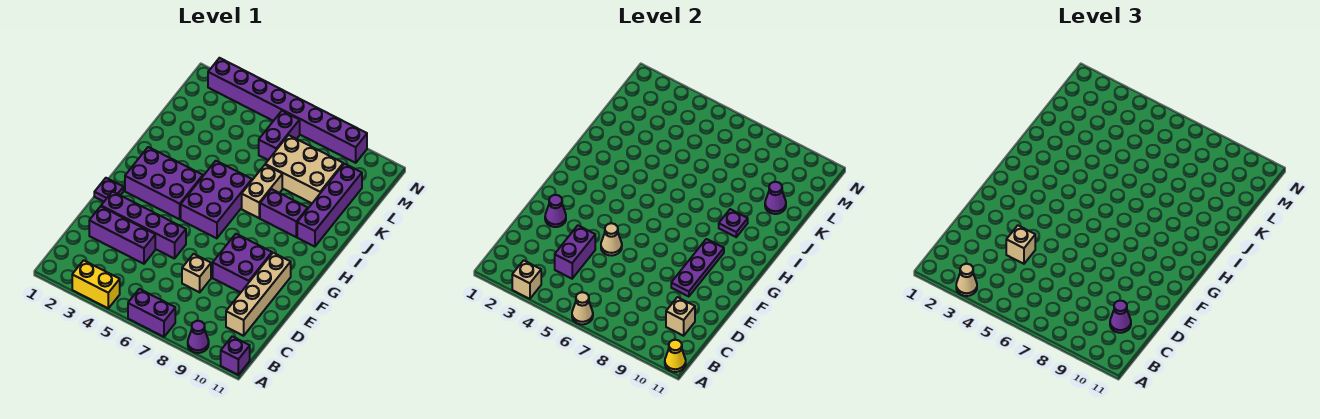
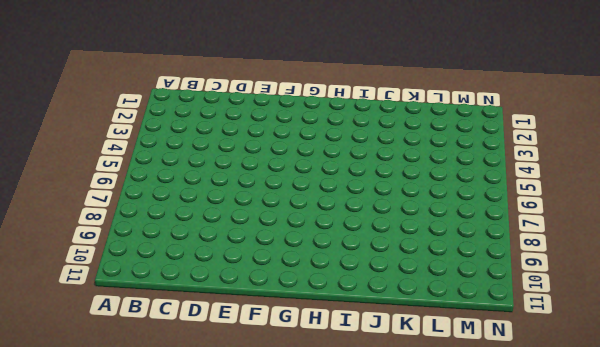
none -> yellow brick A3:A4 level 1
none -> purple brick A6:A7 level 1
none -> purple cone A9 level 1
none -> purple brick A11 level 1

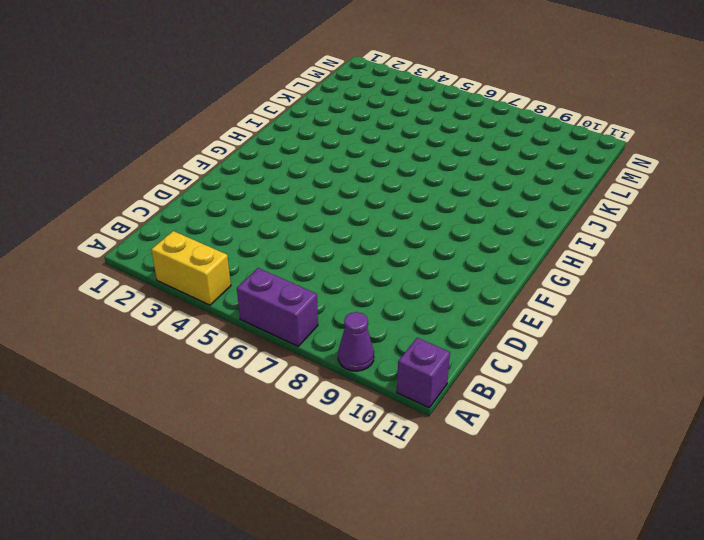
none -> tan brick C10:F10 level 1
none -> purple brick D2:D4 level 1
none -> tan brick D7 level 1
none -> purple brick E2:E5 level 1

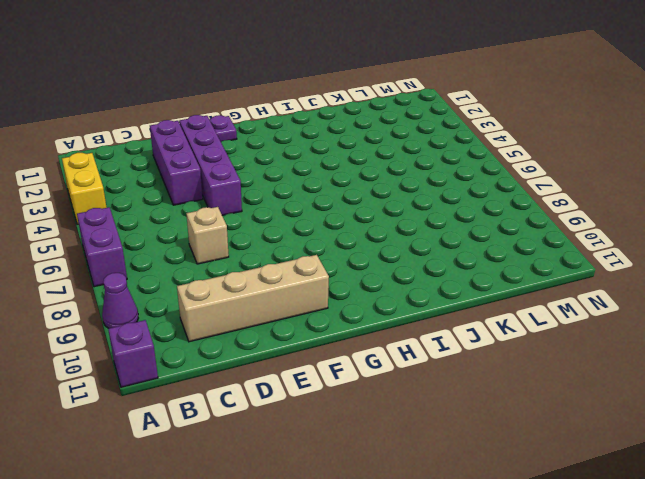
none -> purple brick E8:F9 level 1
none -> purple brick G2:H4 level 1
none -> purple brick G5:I6 level 1
none -> tan brick I7:J7 level 1

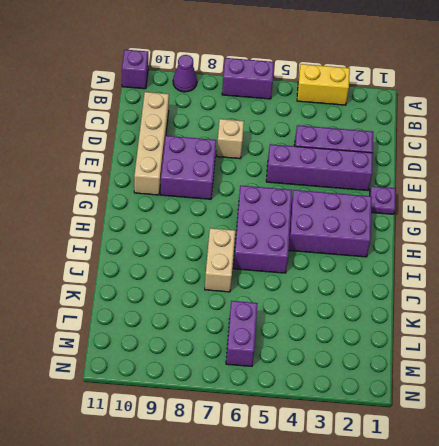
none -> purple brick I8:I9 level 1
none -> purple brick I10:L10 level 1
none -> tan brick K7:L9 level 1
none -> purple brick N2:N9 level 1

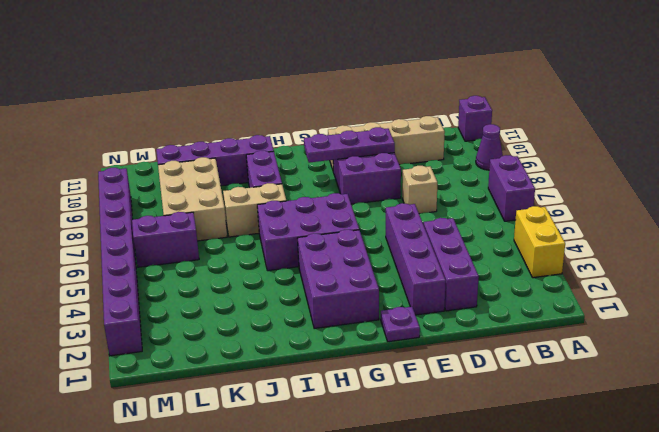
none -> tan brick A3 level 2
none -> tan cone A6 level 2
none -> yellow cone A11 level 2
none -> purple brick C4:D4 level 2

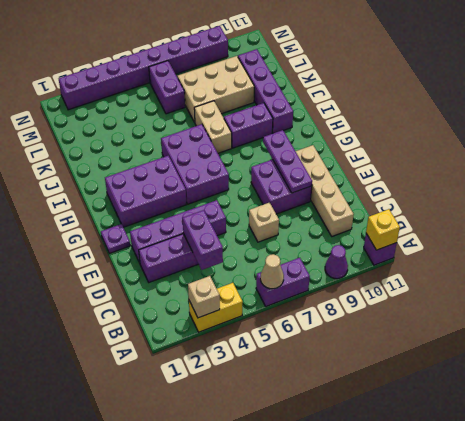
yellow brick A11 level 2 -> yellow cone A11 level 2
none -> tan brick C10 level 2
none -> purple cone E2 level 2
none -> tan cone E5 level 2
none -> purple plate I9 level 2

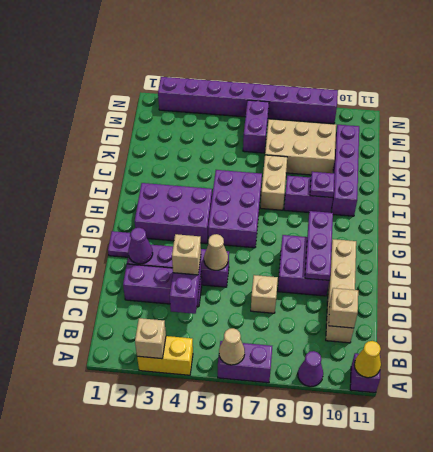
none -> purple cone K10 level 2
none -> tan cone A3 level 3
none -> purple cone C10 level 3

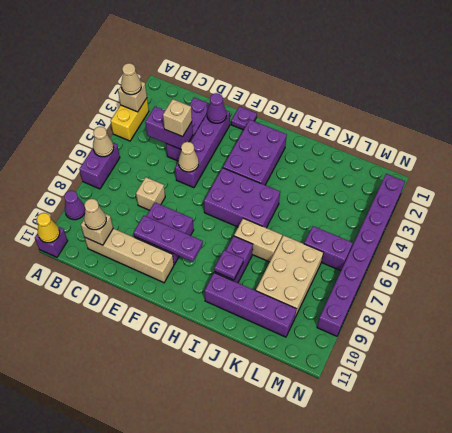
tan cone C10 level 3 -> purple cone C10 level 3
none -> purple cone K10 level 2

